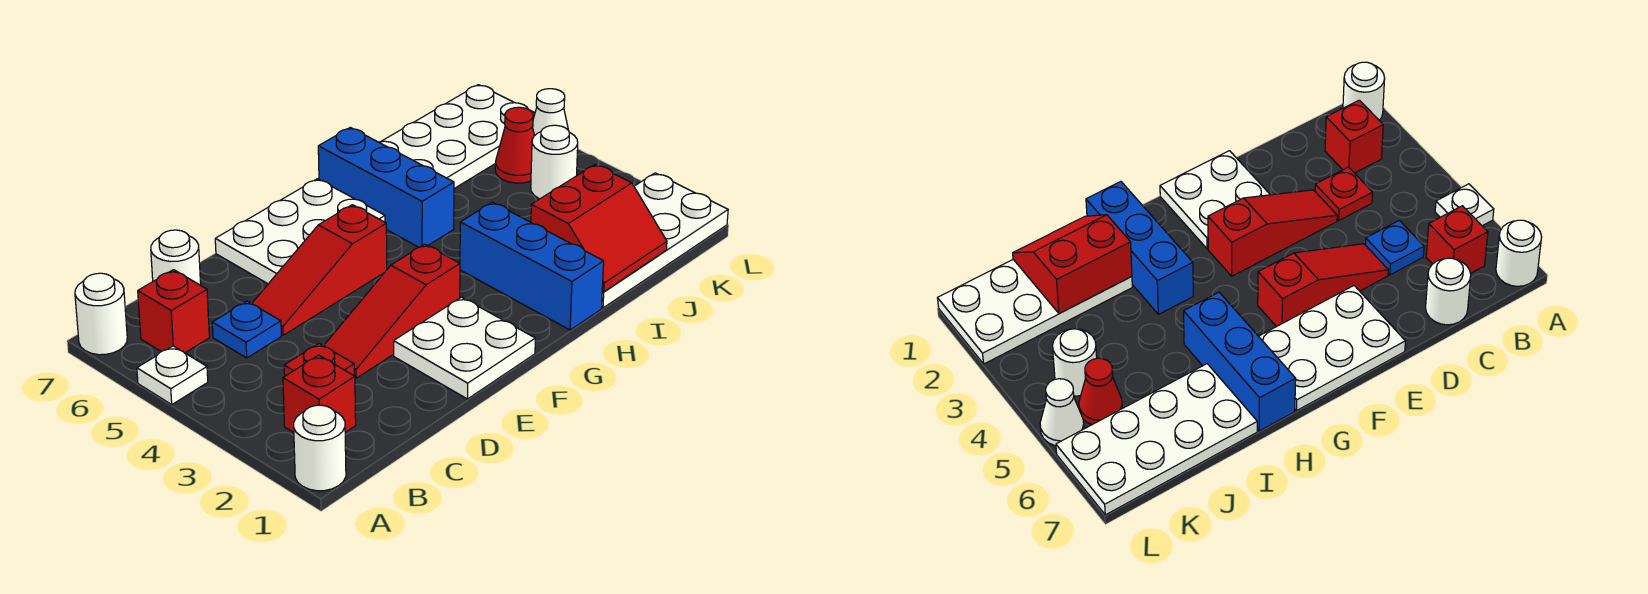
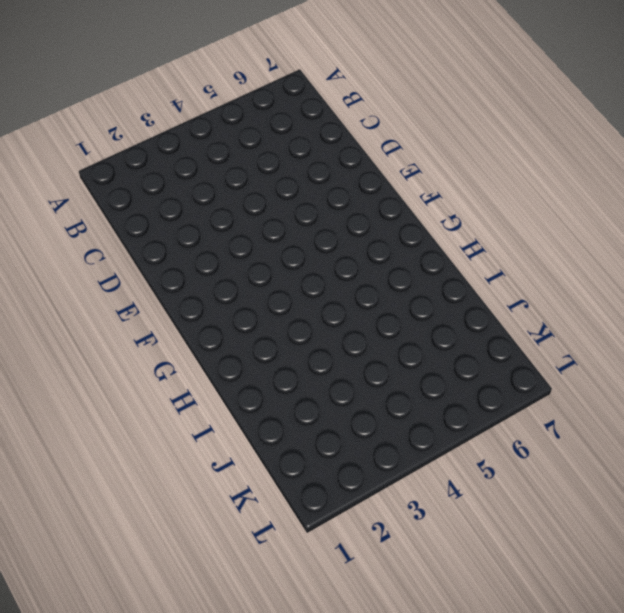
none -> white round brick A1 level 1
none -> white plate A5 level 1
none -> white round brick A7 level 1

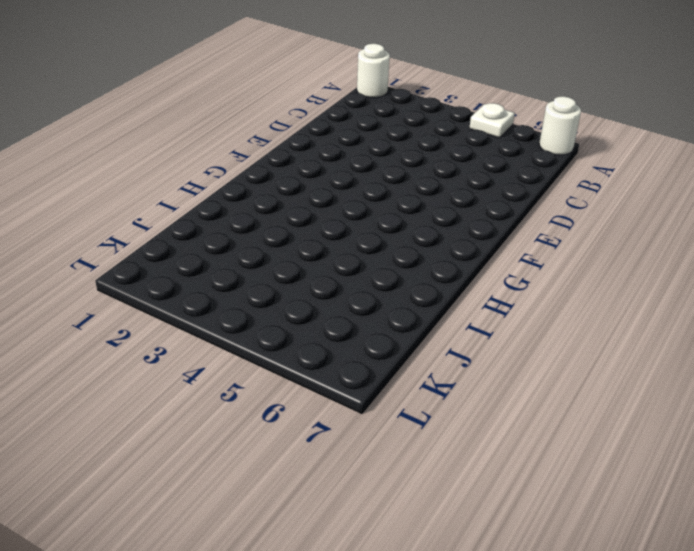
none -> red brick B2 level 1
none -> red brick B6 level 1
none -> red plate C3 level 1

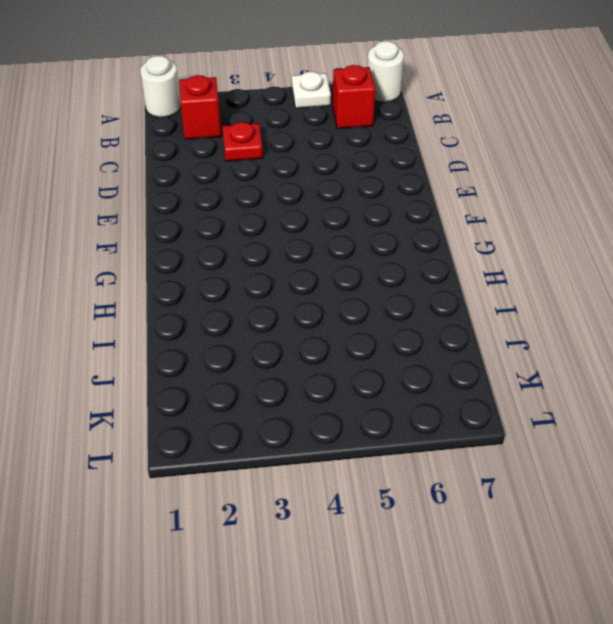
none -> blue plate C5 level 1
none -> white round brick C7 level 1
none -> red slope D3:F3 level 1 top F

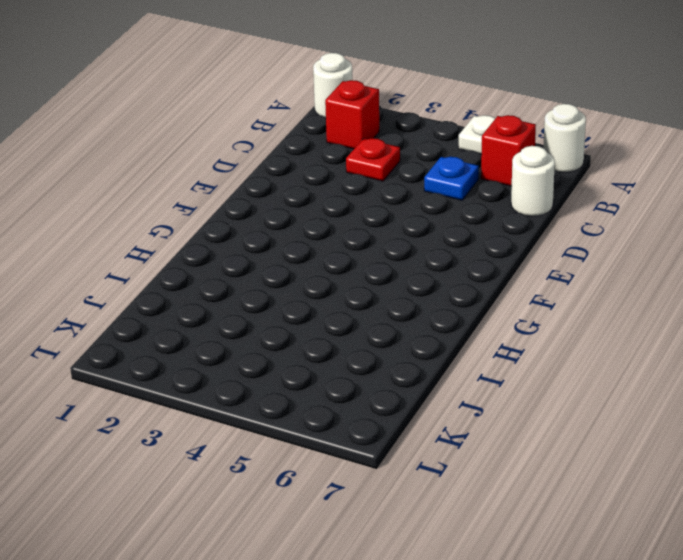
none -> red slope D3:F3 level 1 top F
none -> red slope D5:F5 level 1 top F
none -> white plate E1:F2 level 1

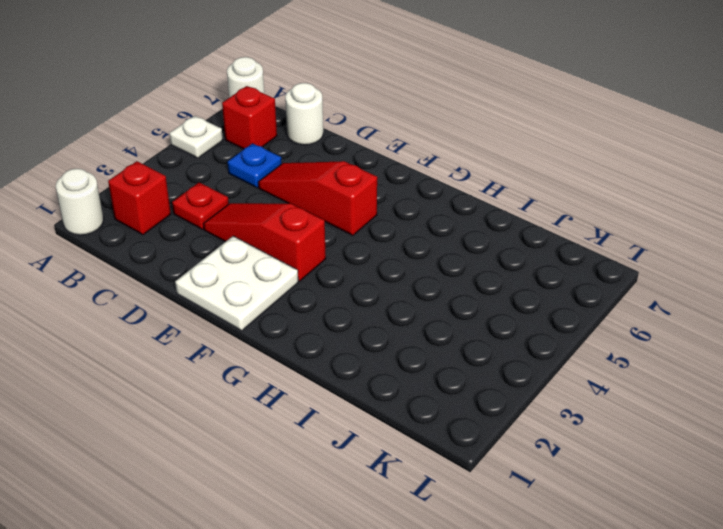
none -> white plate E6:G7 level 1
none -> blue brick H1:H3 level 1
none -> blue brick H5:H7 level 1

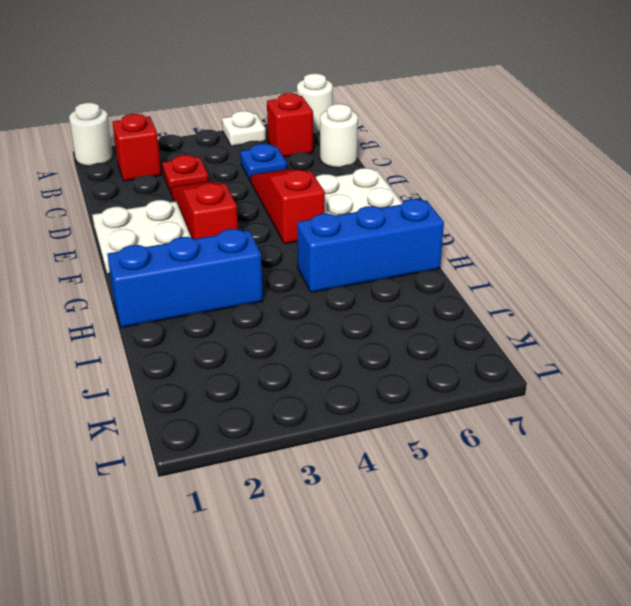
none -> white plate I1:L2 level 1
none -> white plate I6:L7 level 1
none -> white round brick K4 level 1

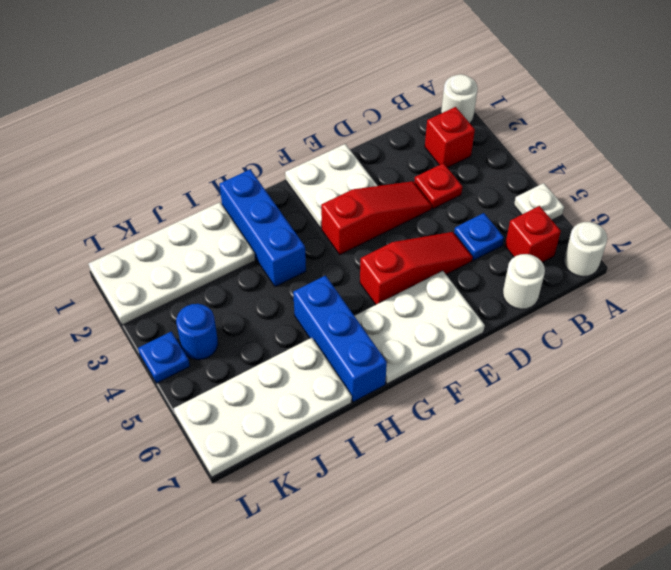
blue round brick K4 level 1 -> white round brick K4 level 1
blue plate L4 level 1 -> none
none -> red cone K5 level 1
none -> white cone L5 level 1
none -> red slope I1:J2 level 2 top 2

